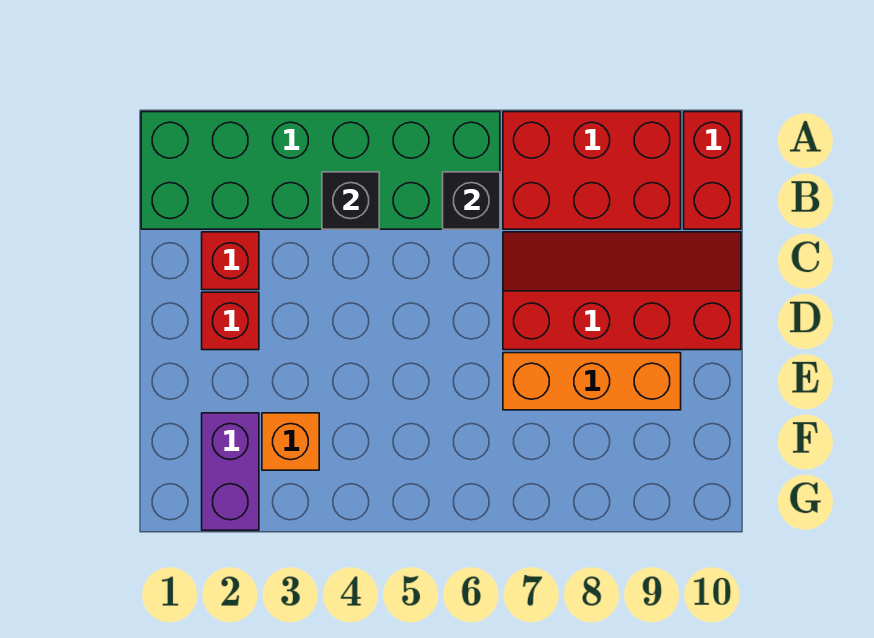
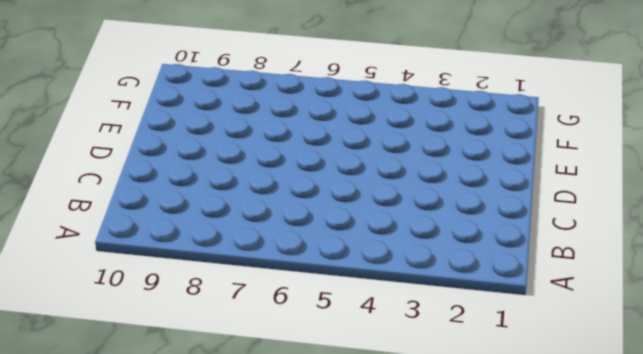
none -> green brick A1:B6 level 1
none -> red brick A7:B9 level 1

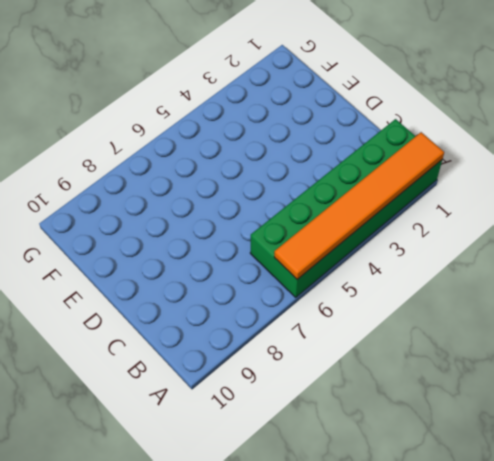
orange tile A1:A6 level 2 -> none
none -> red brick A7:B9 level 1
none -> red brick A10:B10 level 1

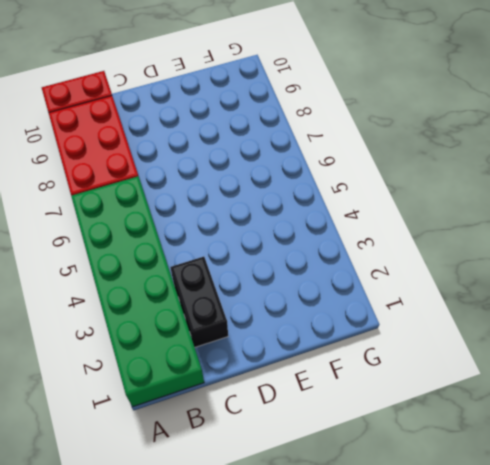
black brick C2:C3 level 1 -> red brick C2 level 1
none -> red slope C7:D10 level 1 top D
none -> red brick D2 level 1

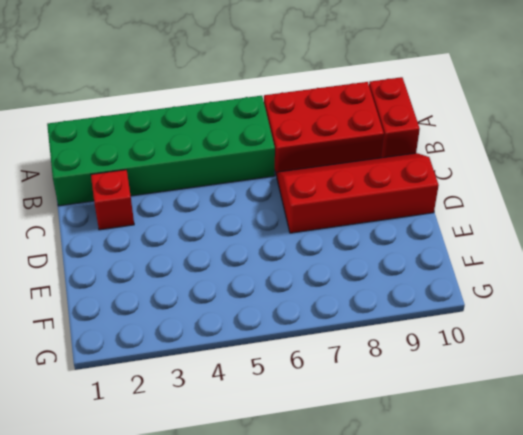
none -> red brick D2 level 1
none -> orange brick E7:E9 level 1

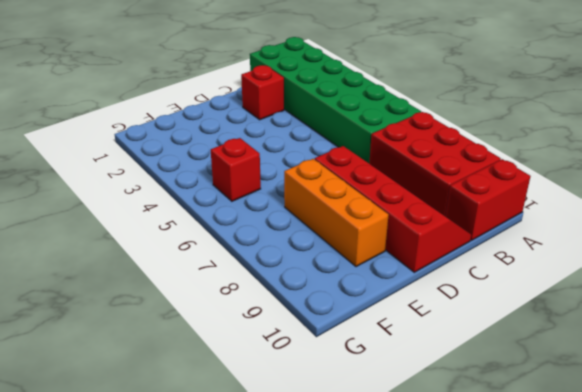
red brick F5 level 1 -> red brick D2 level 1
none -> purple brick F2:G2 level 1
none -> orange brick F3 level 1

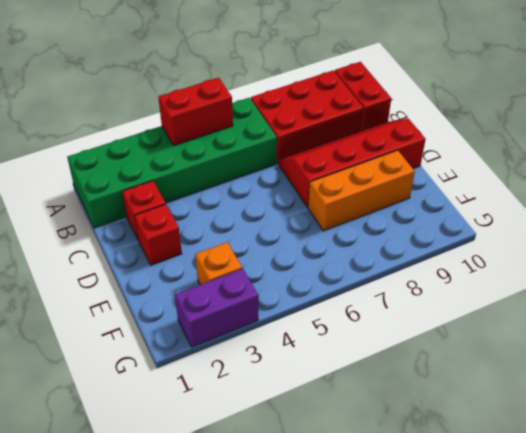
red brick A4:A5 level 2 -> none
purple brick G2:G3 level 1 -> purple brick F2:G2 level 1
none -> black brick B4 level 2
none -> black brick B6 level 2

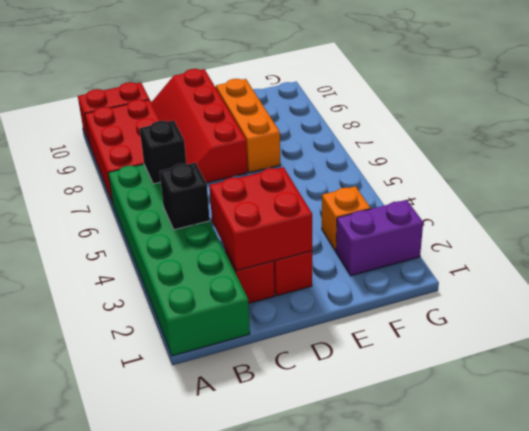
red brick C2:D3 level 2 -> none

